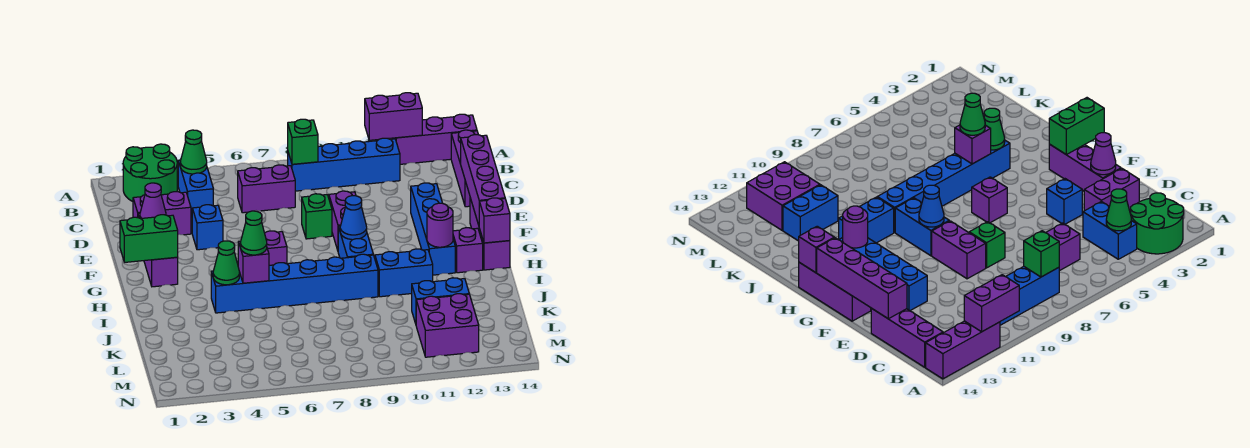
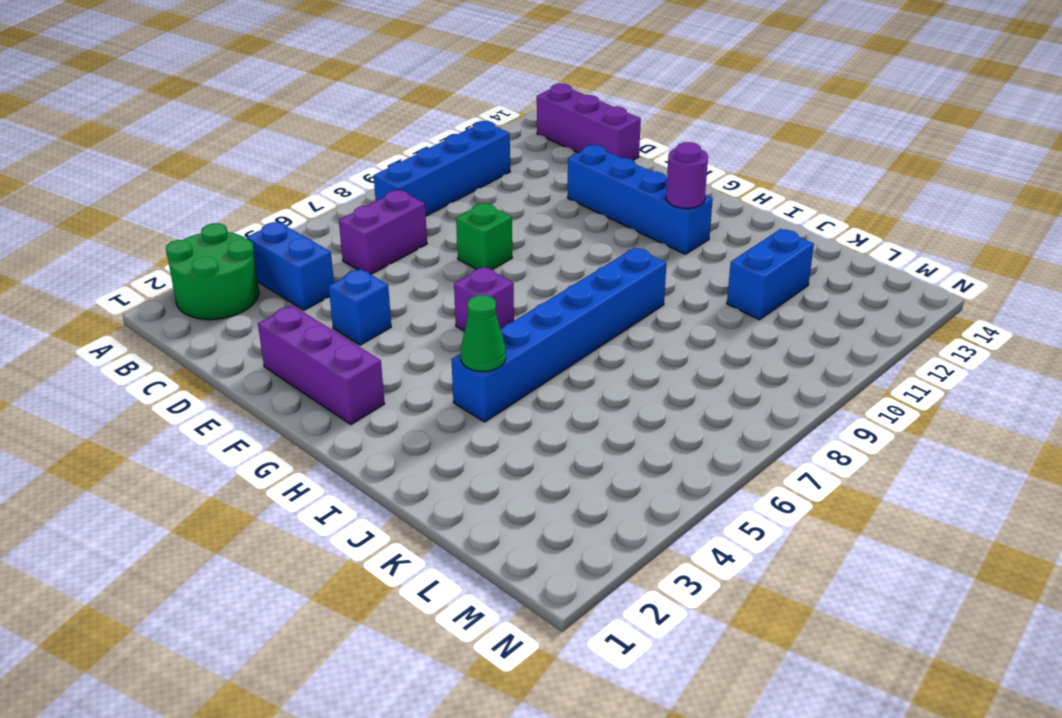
none -> purple brick A12:A14 level 1
none -> purple brick D2:D3 level 1
none -> purple brick E9:F9 level 1
none -> purple brick F14:H14 level 1

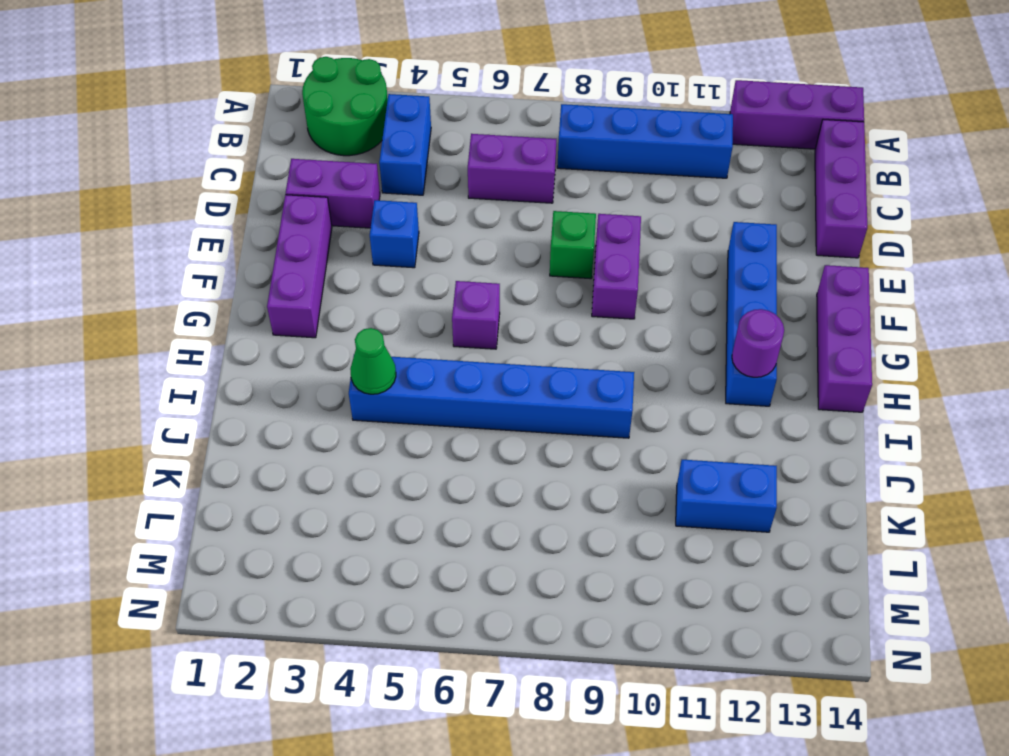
none -> blue brick G9:H9 level 1
none -> purple brick H13 level 1
none -> blue brick I10:I11 level 1
none -> purple brick L11:M12 level 1

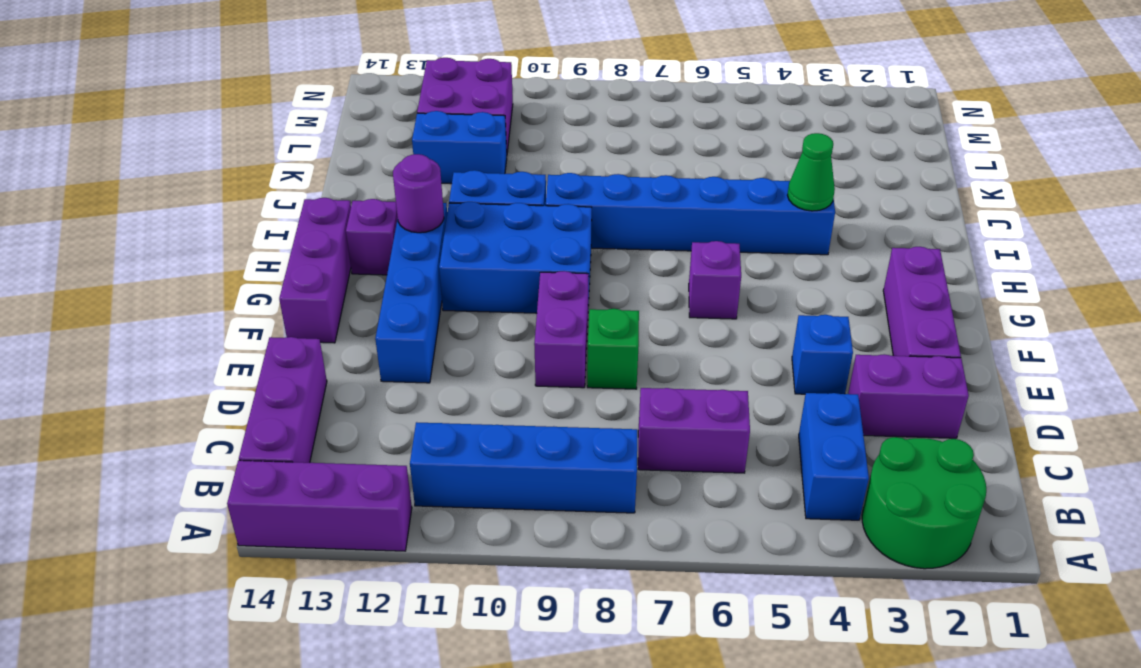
blue brick G9:H11 level 1 -> blue brick G9:H9 level 1
none -> purple brick A11:A12 level 2
none -> green cone B4 level 2
none -> green brick B8 level 2
none -> purple brick D14:G14 level 2

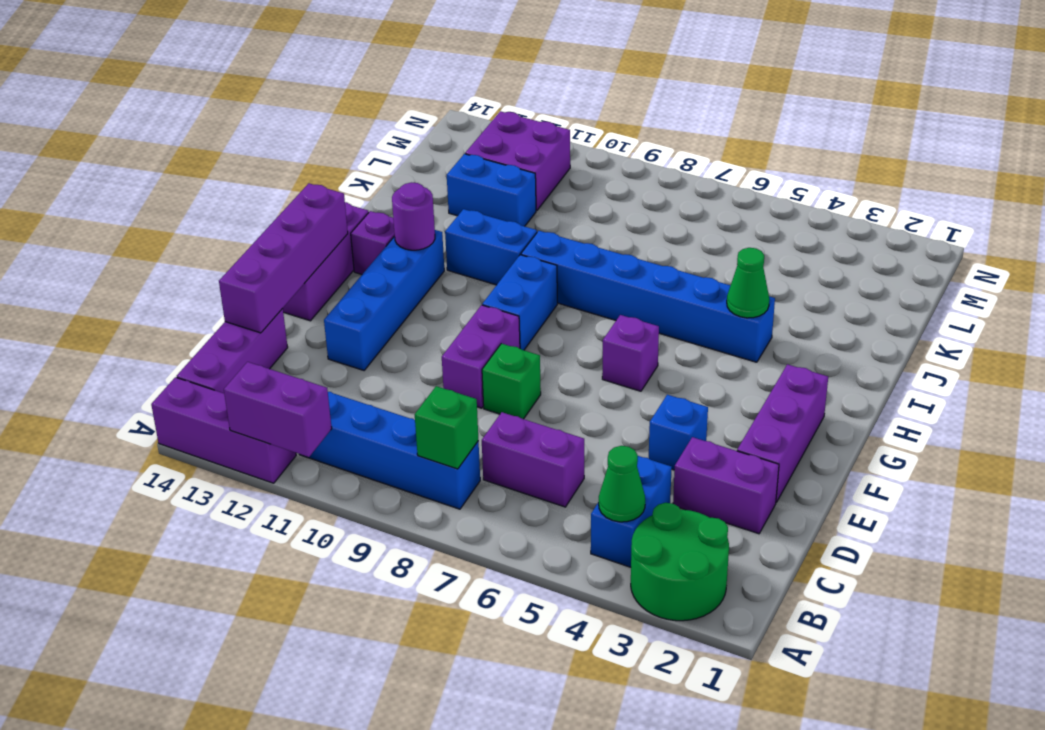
none -> purple cone E2 level 2
none -> green brick G1:G2 level 2
none -> blue cone G9 level 2
none -> purple brick H14 level 2

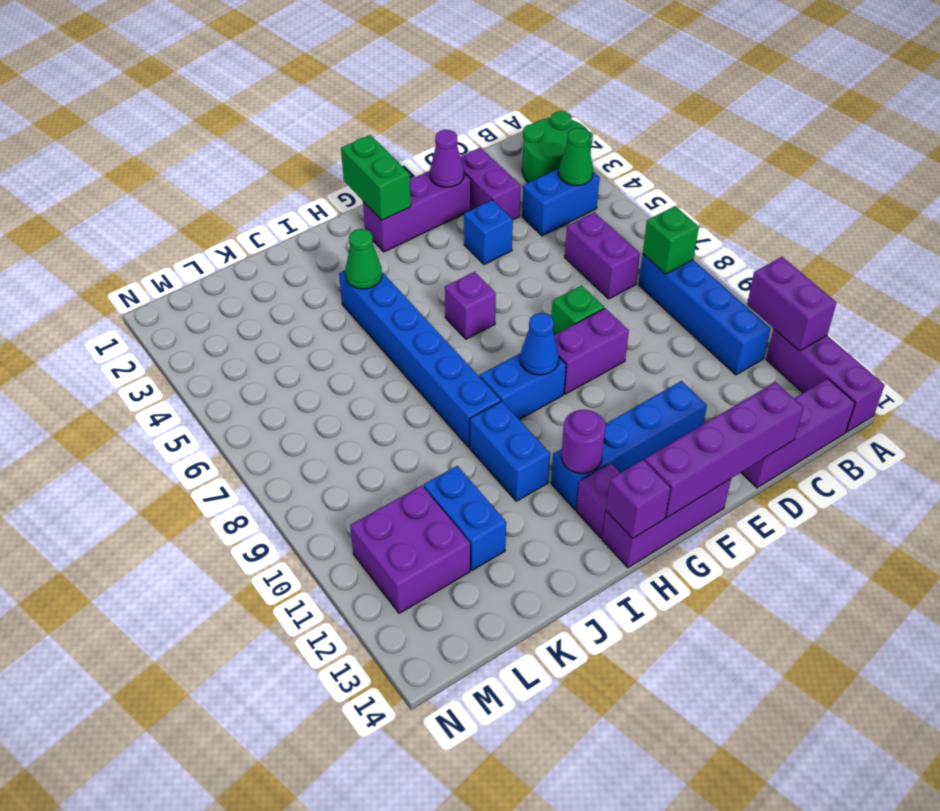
none -> purple brick I5 level 2
none -> green cone I5 level 3

